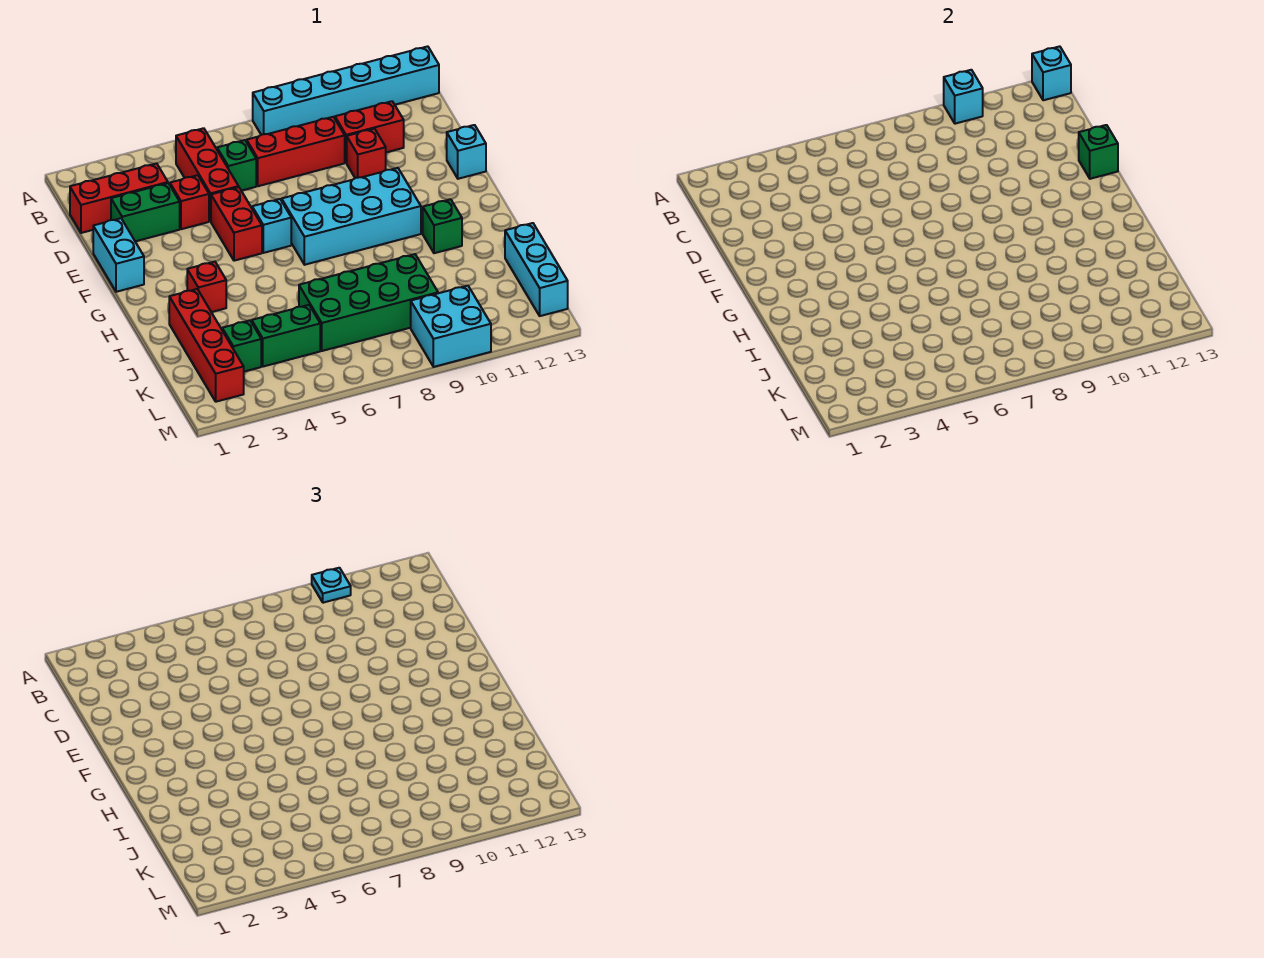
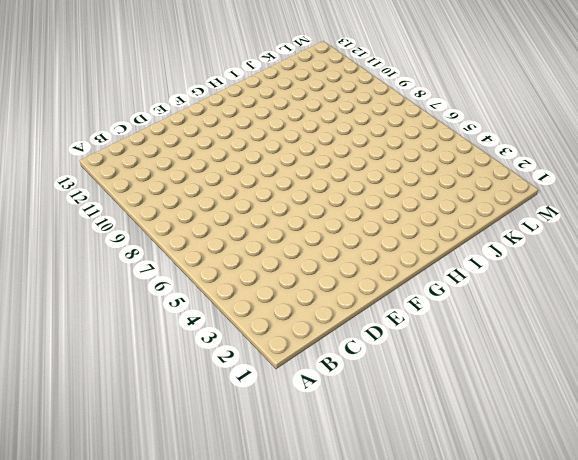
none -> cyan brick A8:A13 level 1
none -> red brick B5:D5 level 1
none -> red brick C1:C3 level 1

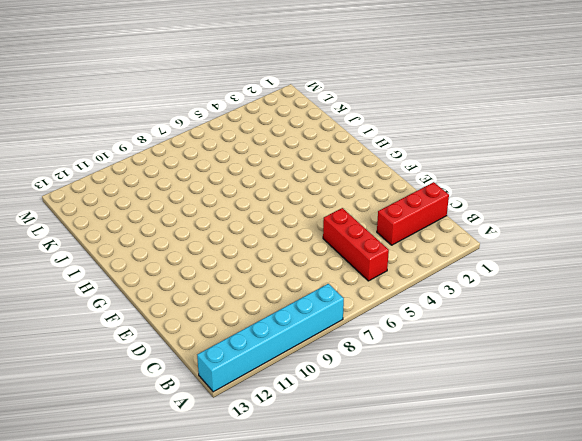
none -> green brick C6 level 1
none -> red brick C7:C9 level 1
none -> red brick C10:C11 level 1

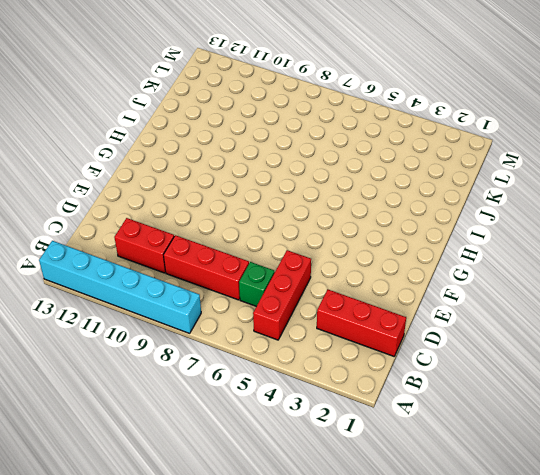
none -> green brick D2:D3 level 1
none -> red brick D4 level 1
none -> red brick D10 level 1

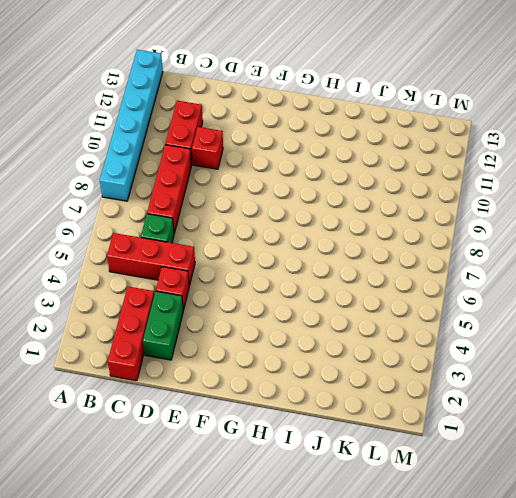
none -> cyan brick E1:F1 level 1
none -> red brick E5:F5 level 1
none -> cyan brick E13 level 1

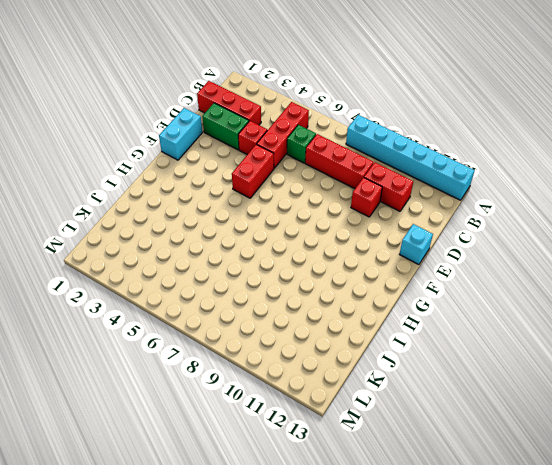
none -> cyan brick F6 level 1
none -> cyan brick F7:G10 level 1
none -> red brick H3 level 1

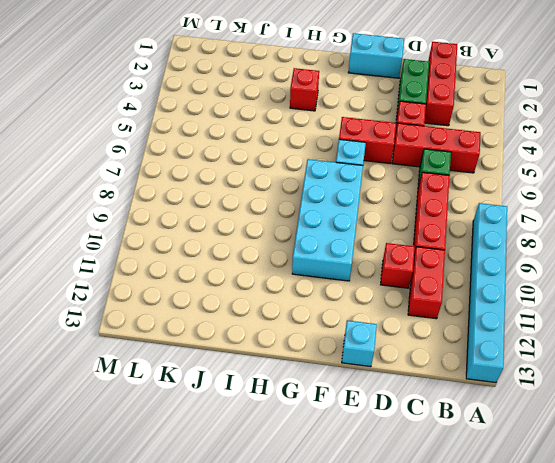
none -> green brick H11 level 1
none -> red brick I2:L2 level 1
none -> green brick J6:K9 level 1

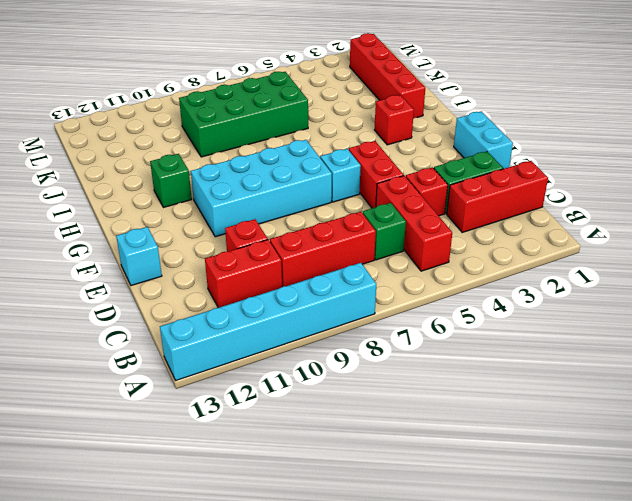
none -> cyan brick J13:L13 level 1
none -> green brick K3 level 1
none -> green brick K4:K5 level 1

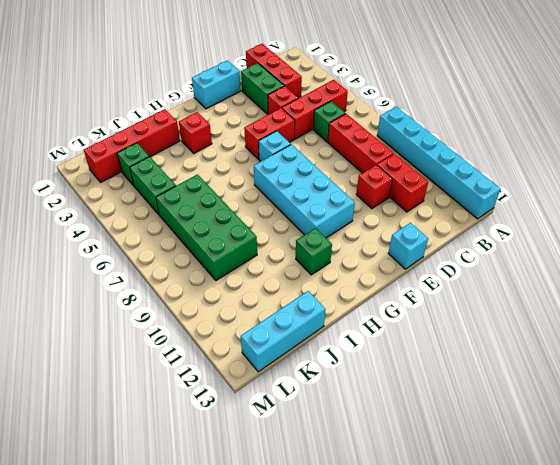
none -> cyan brick L9:M10 level 1
none -> cyan brick A10 level 2
none -> cyan brick A13 level 2

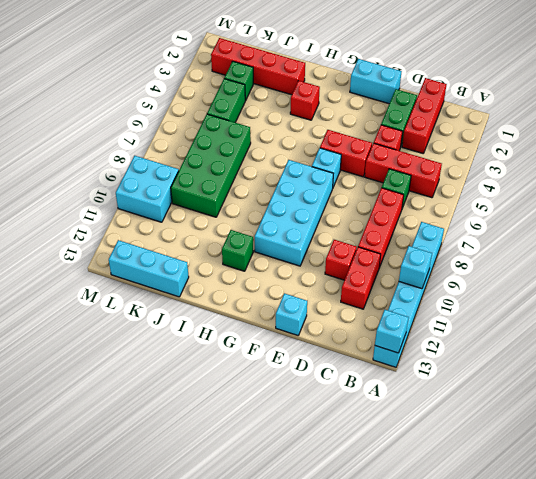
none -> green brick E13 level 2
none -> cyan plate A10 level 3

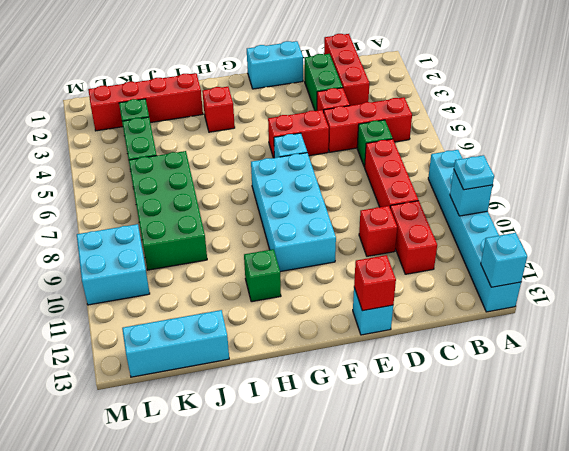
red brick E13 level 2 -> green brick E13 level 2

